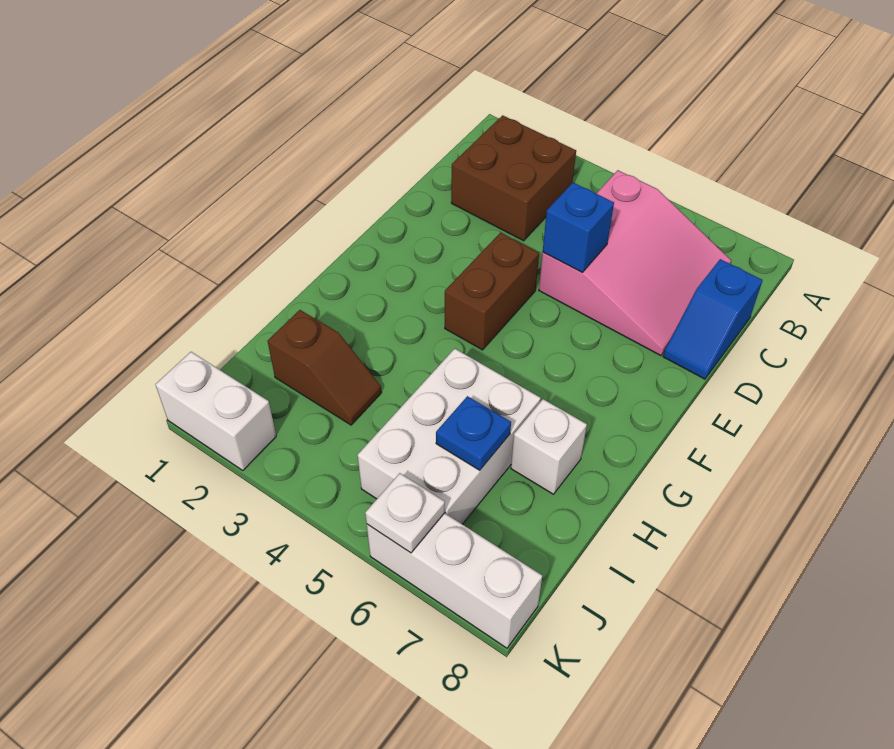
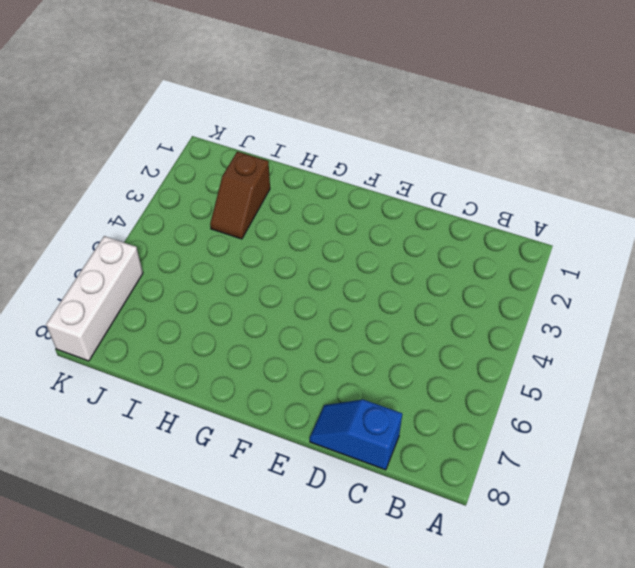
none -> brown brick B2:C3 level 1
none -> pink slope B5:D7 level 1 top 5
none -> brown brick E4:F4 level 1

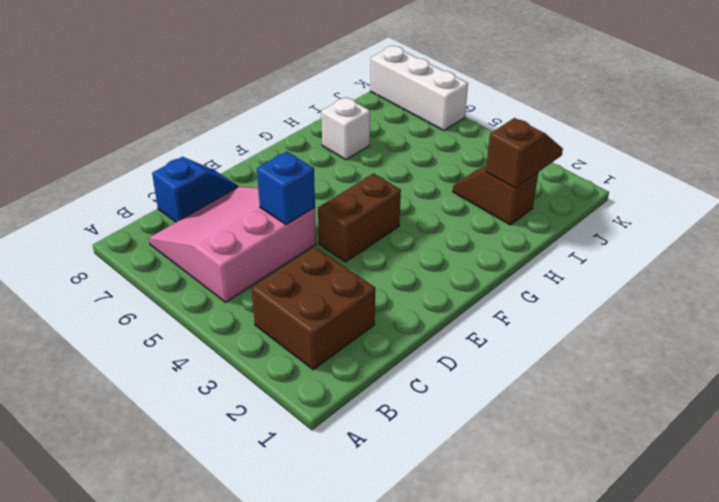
brown slope I2:J2 level 2 top I -> none
none -> white brick H5:J6 level 1
none -> white brick K1:K2 level 1
none -> blue plate I6 level 2

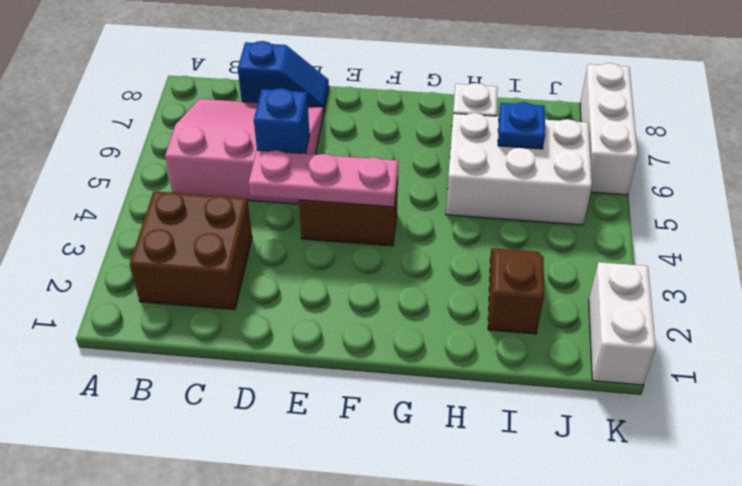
pink plate D4:F4 level 2 -> none
none -> white plate K6 level 2

